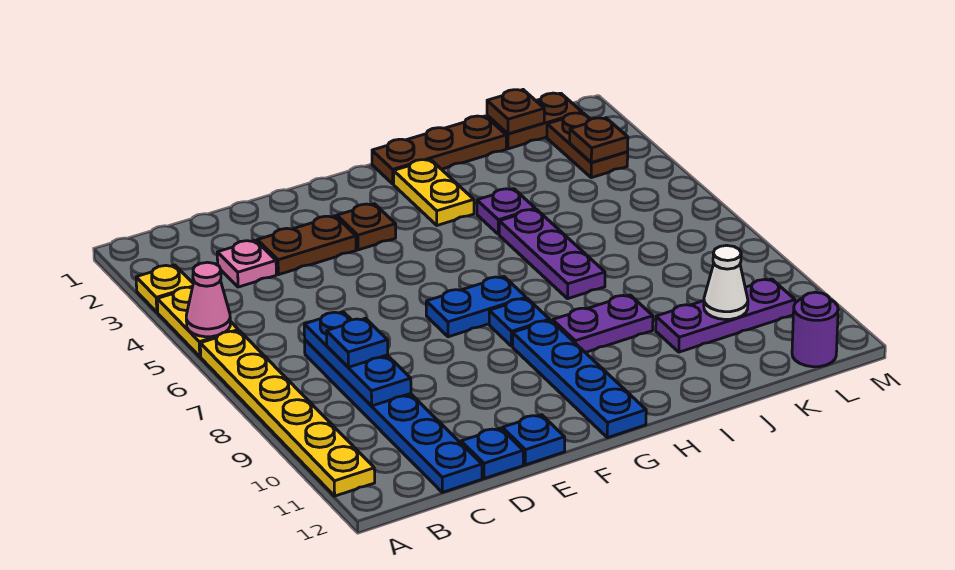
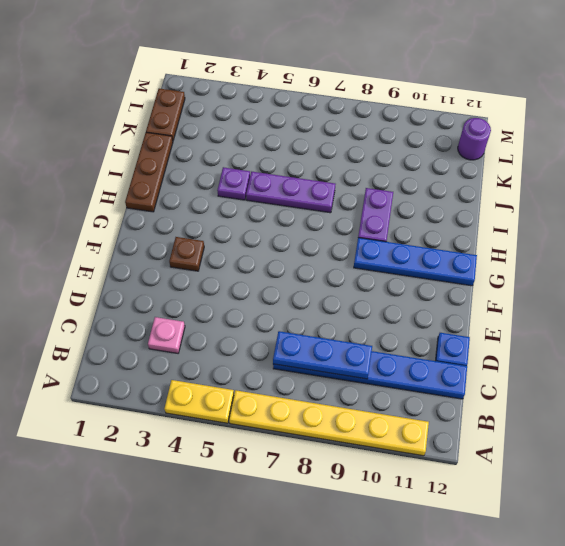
none -> yellow plate A3 level 1
none -> brown plate D3:E3 level 1
none -> blue plate E12 level 1

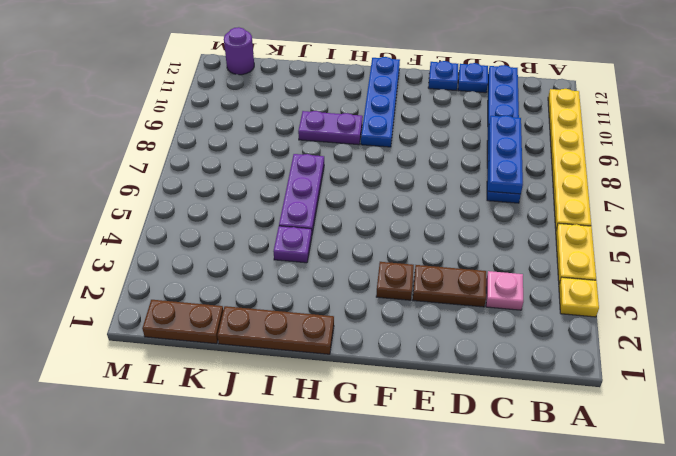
none -> blue plate F7:G7 level 1
none -> blue plate G8 level 1
none -> yellow plate H2:H3 level 1

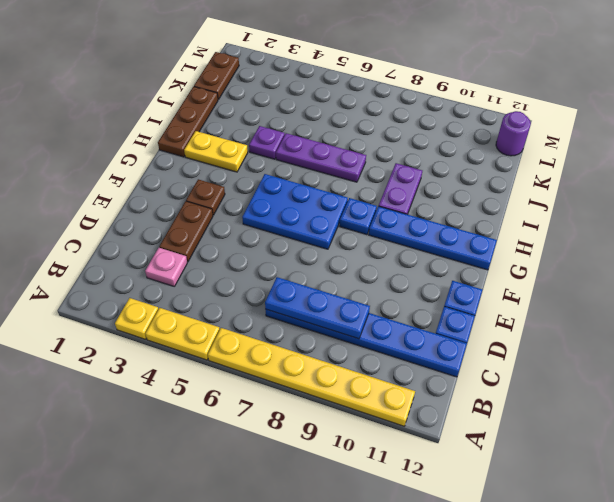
blue plate F5:G7 level 1 -> blue plate F7:G7 level 1
none -> purple plate J10:L10 level 1
none -> brown plate L2:L3 level 1
none -> pink cone A5 level 2

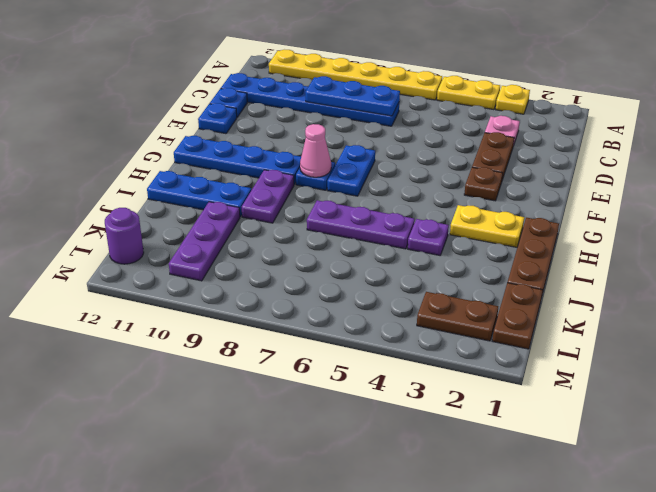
pink cone G8 level 2 -> pink cone A5 level 2
blue plate I10:I12 level 1 -> none
none -> brown plate K1 level 2
none -> white cone K10 level 2
none -> brown plate L3 level 2

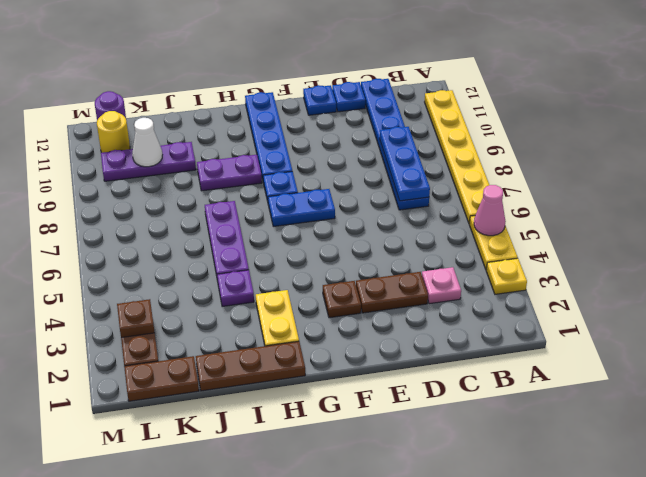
yellow round brick L11 level 1 -> none
none -> brown plate K1 level 2
none -> blue plate C8 level 3

